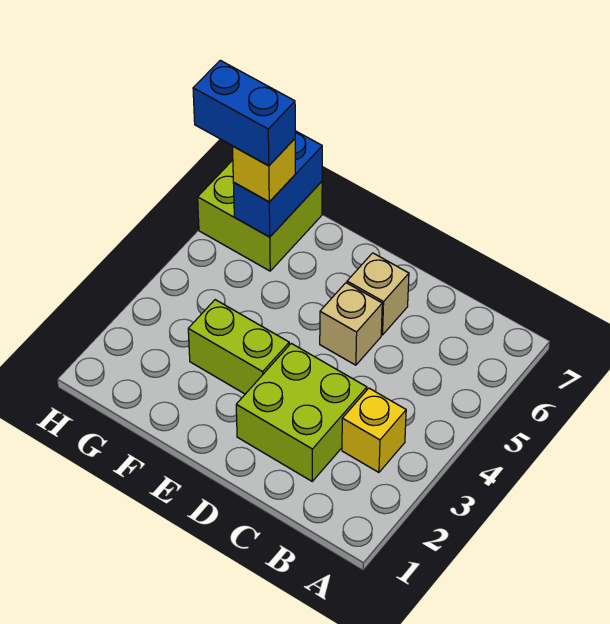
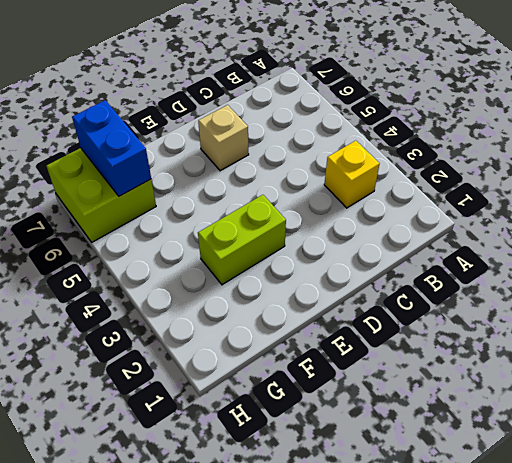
none -> lime brick C2:D3 level 1
none -> tan brick D5 level 1

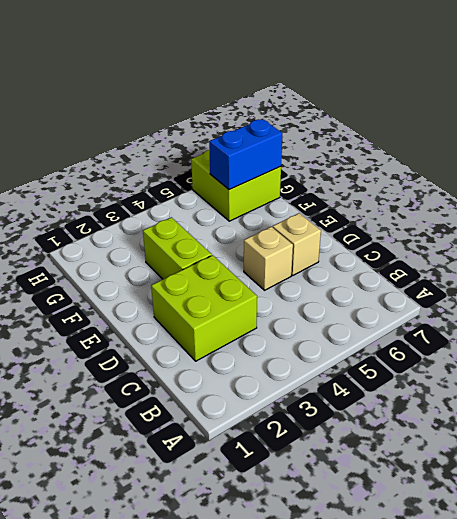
none -> yellow brick B3 level 1
none -> yellow brick G6 level 3

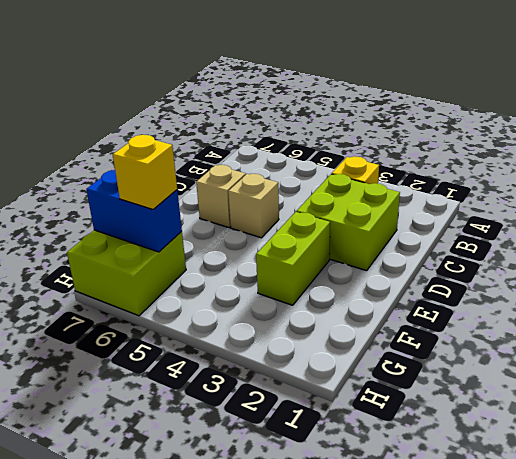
none -> blue brick G6:H6 level 4

